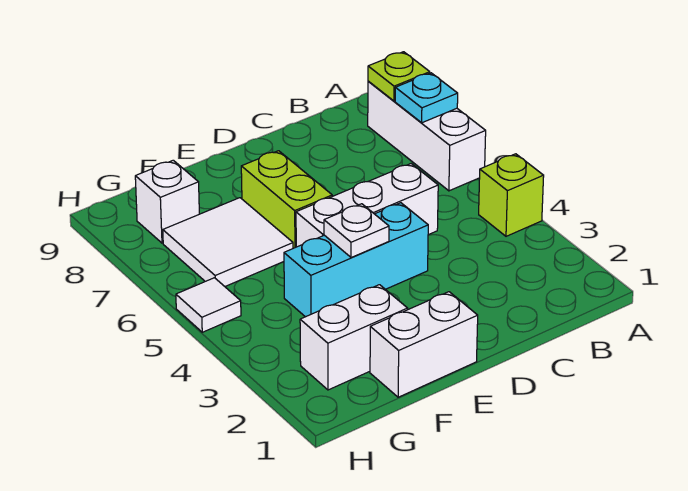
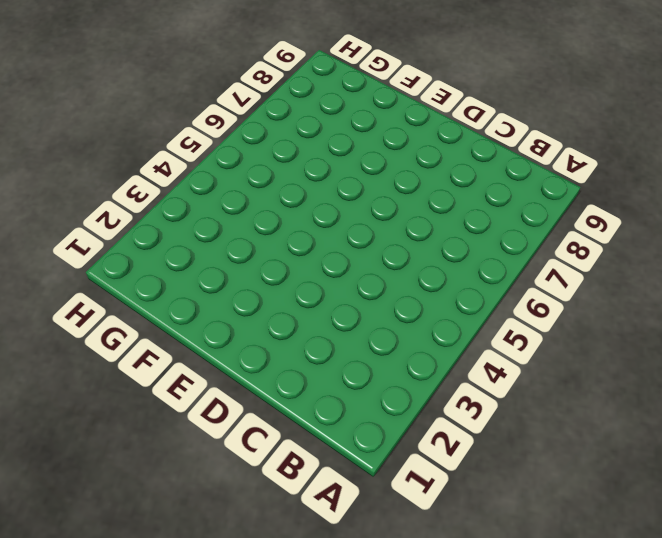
none -> lime brick A4 level 1
none -> white brick A6:A8 level 1
none -> white brick C5:E5 level 1

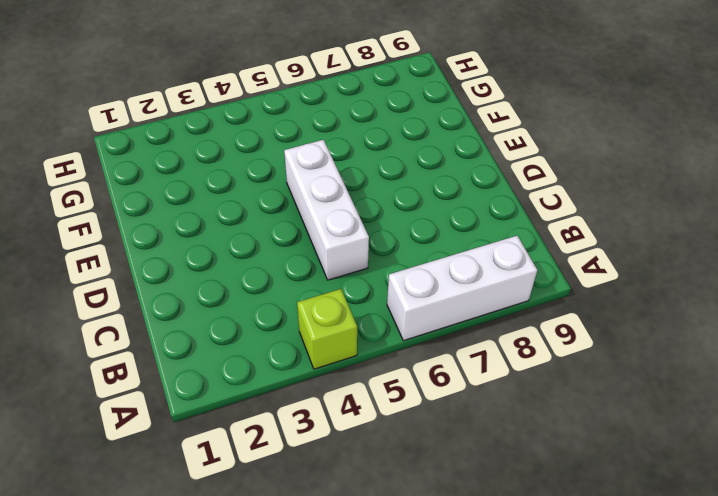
none -> cyan brick D4:F4 level 1
none -> white brick E1:F1 level 1
none -> lime brick E6:E7 level 1

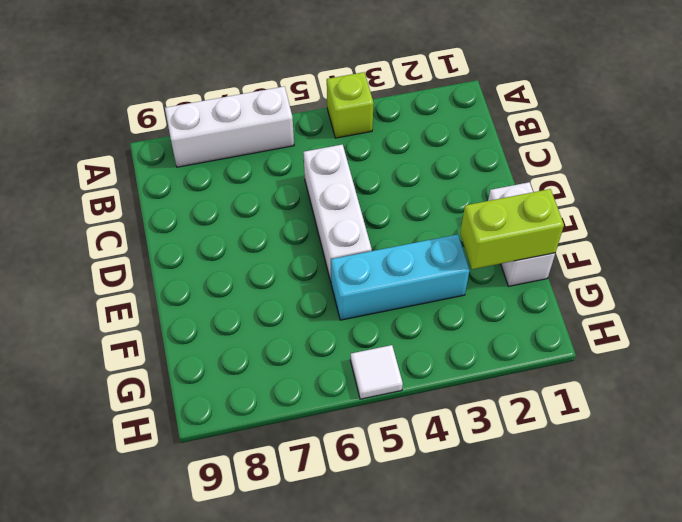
lime brick F1:F2 level 2 -> lime brick E6:E7 level 1
cyan brick F3:F5 level 1 -> cyan brick D4:F4 level 1
none -> white brick F2:G2 level 1
none -> white tile F6:G7 level 1
none -> white brick G8 level 1

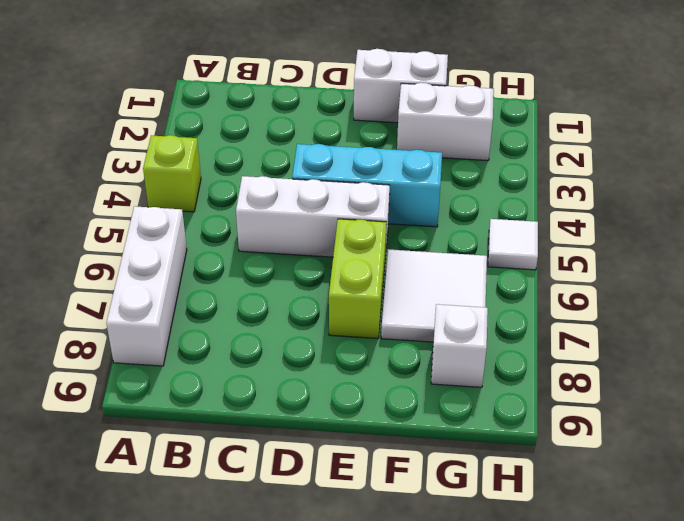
none -> cyan plate A7 level 2
none -> lime plate A8 level 2
none -> white plate E4 level 2

